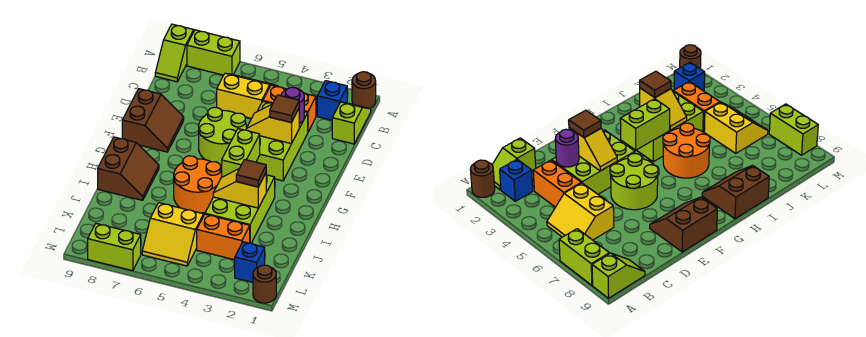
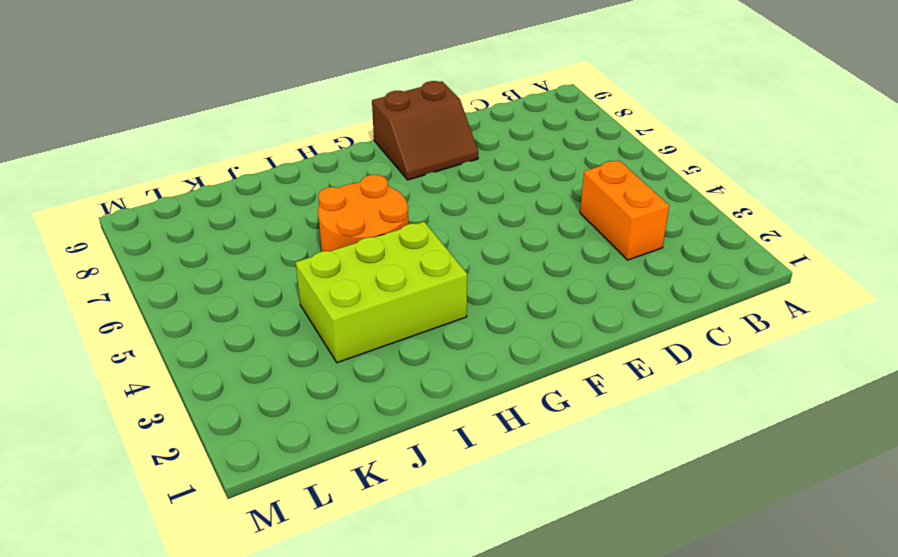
none -> brown round brick A1 level 1
none -> lime brick A7:A8 level 1
none -> lime slope A9:B9 level 1 top A

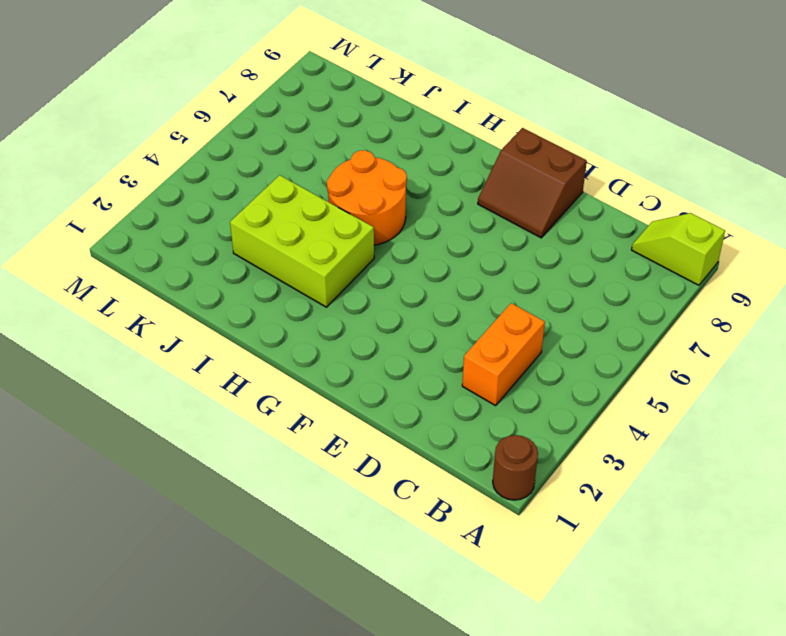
none -> lime brick A7:A8 level 1
none -> lime slope B1:C1 level 1 top C
none -> blue brick B2 level 1

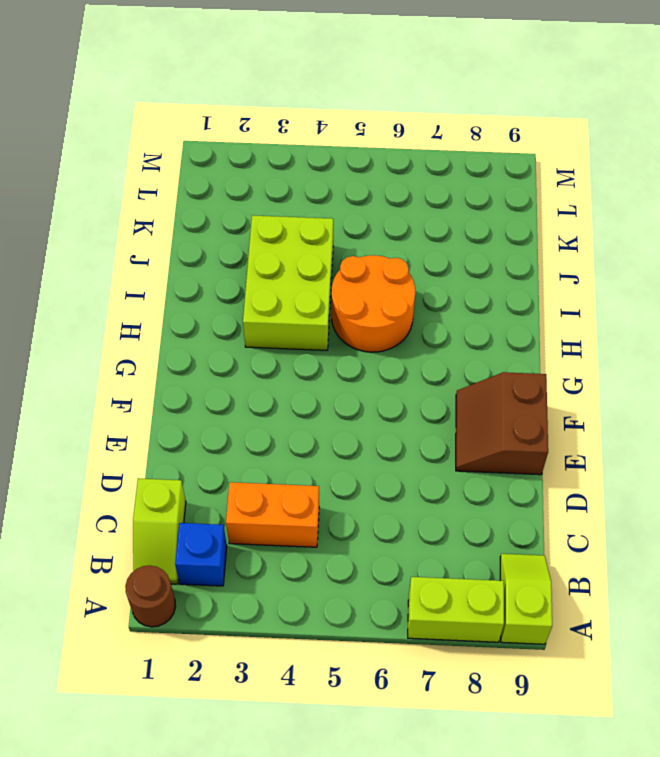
none -> yellow slope B5:C6 level 1 top C
none -> lime brick D3:F4 level 1
none -> lime round brick E5:F6 level 1

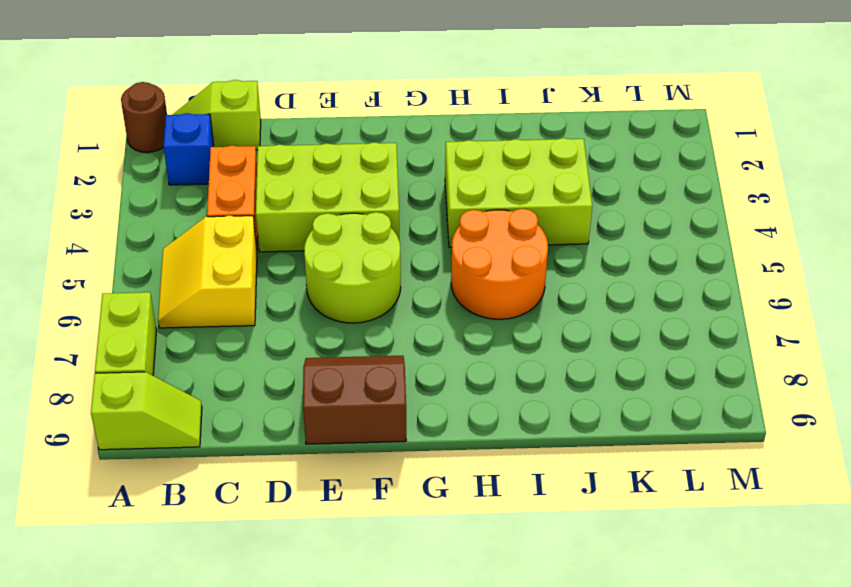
none -> brown slope H8:I9 level 1 top 9
none -> orange brick K3:K4 level 1
none -> yellow slope K5:L6 level 1 top K

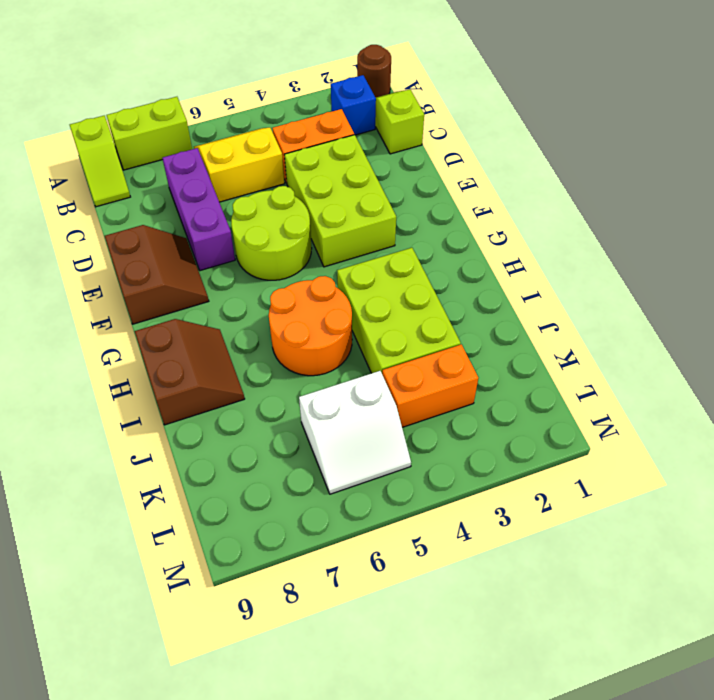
purple brick C7:E7 level 1 -> none
white slope K5:L6 level 1 top K -> yellow slope K5:L6 level 1 top K
none -> blue brick L2 level 1
none -> brown round brick M1 level 1
none -> lime brick M7:M8 level 1

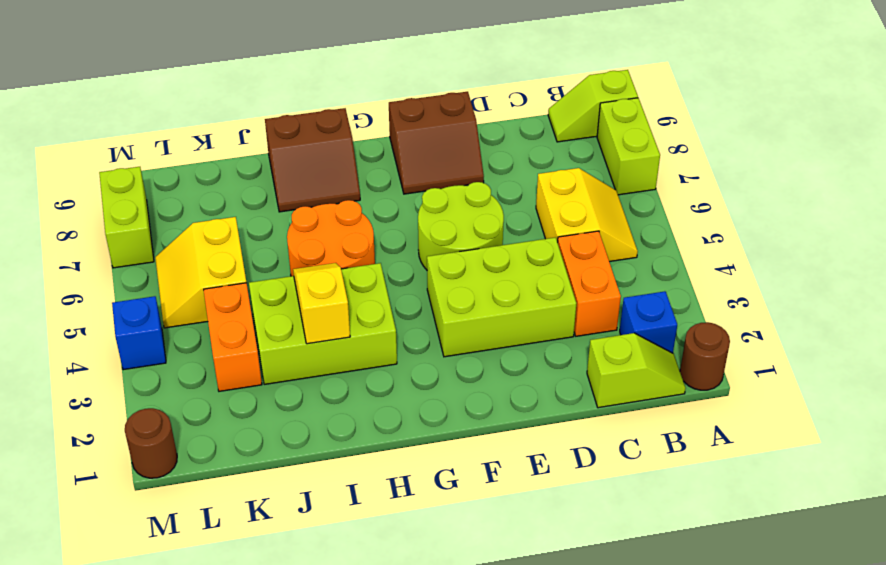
blue brick M4 level 1 -> blue brick L2 level 1
none -> purple round brick D3 level 2
none -> yellow slope E3:E4 level 2 top 3
none -> lime brick G4:H4 level 2

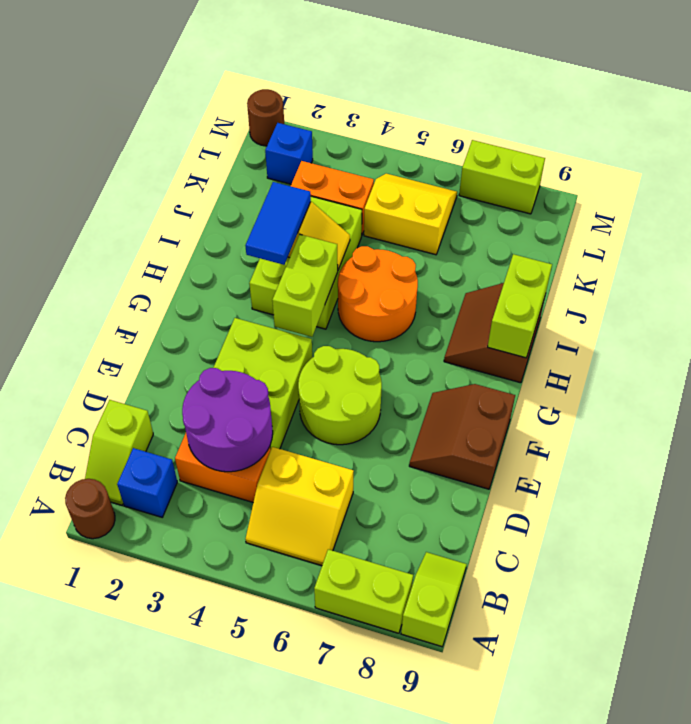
purple round brick C3:D4 level 2 -> purple round brick D3 level 2
blue tile H3:I3 level 3 -> brown tile I3 level 3
lime brick H9:I9 level 2 -> none
none -> yellow slope E3:E4 level 2 top 3
none -> brown tile E3 level 3

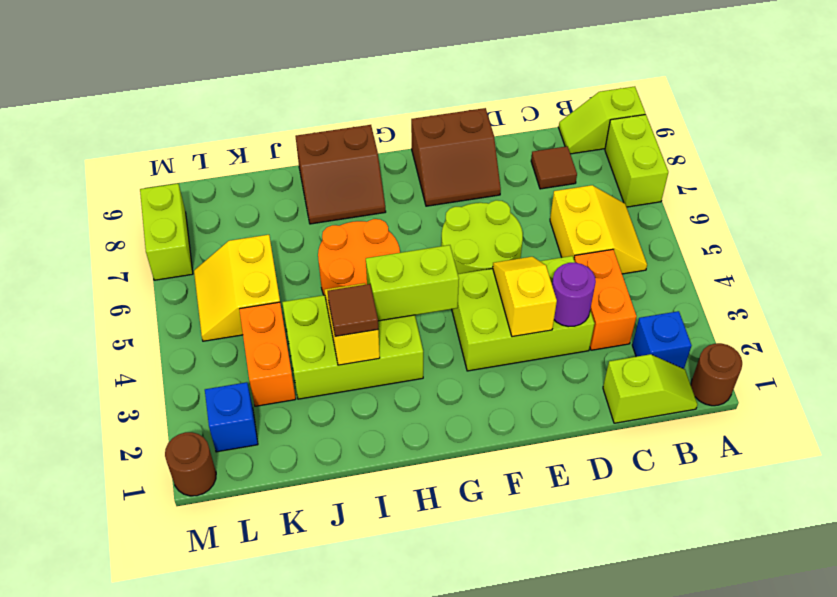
brown tile C8 level 1 -> brown tile E3 level 3

